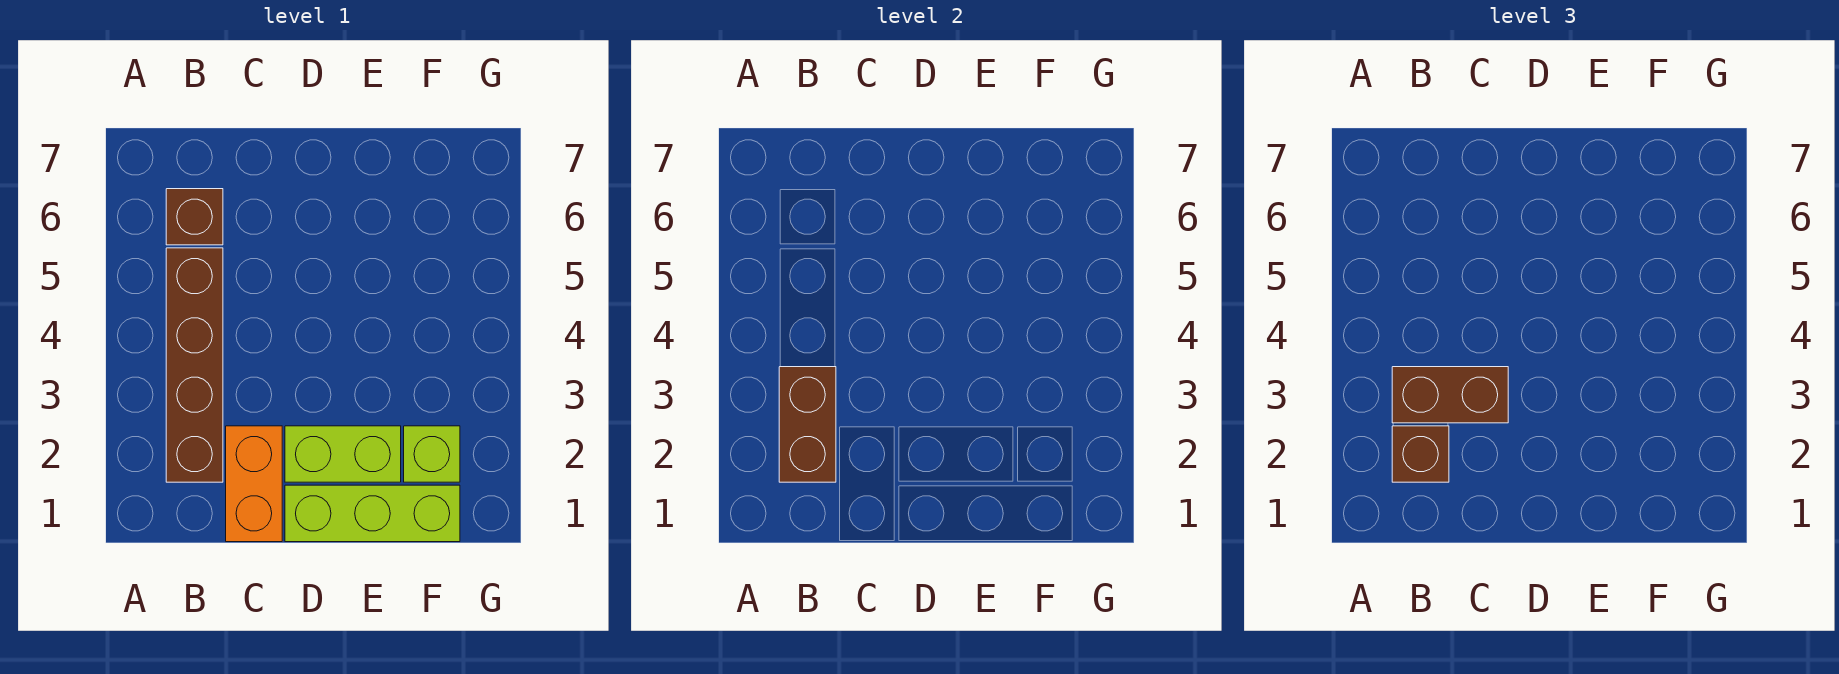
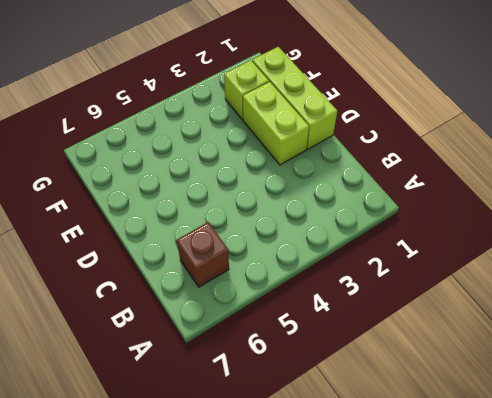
none -> brown brick B2:B5 level 1
none -> orange brick C1:C2 level 1

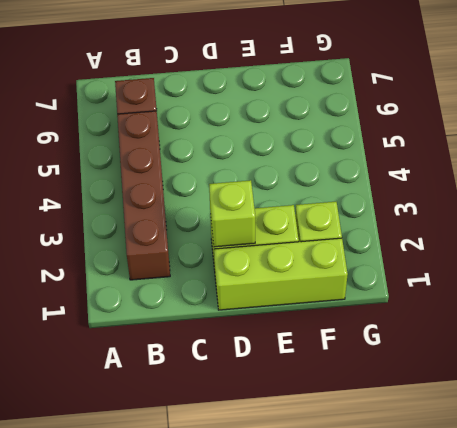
lime brick D2 level 2 -> none
none -> orange brick C1:C2 level 1
none -> brown brick B2:B3 level 2

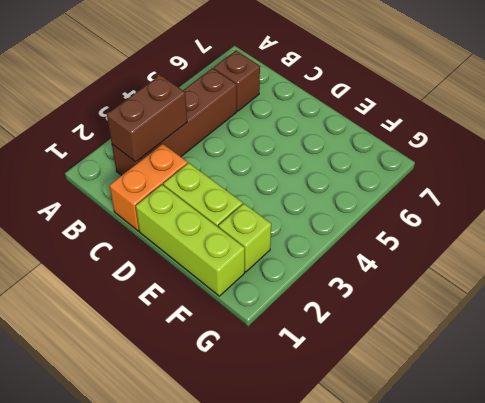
none -> brown brick B2 level 3
none -> brown brick B3:C3 level 3

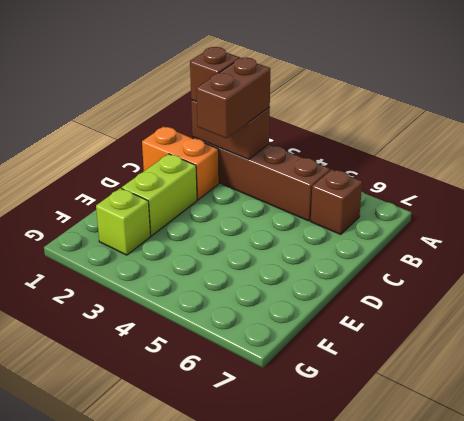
none -> lime brick D1:F1 level 1

